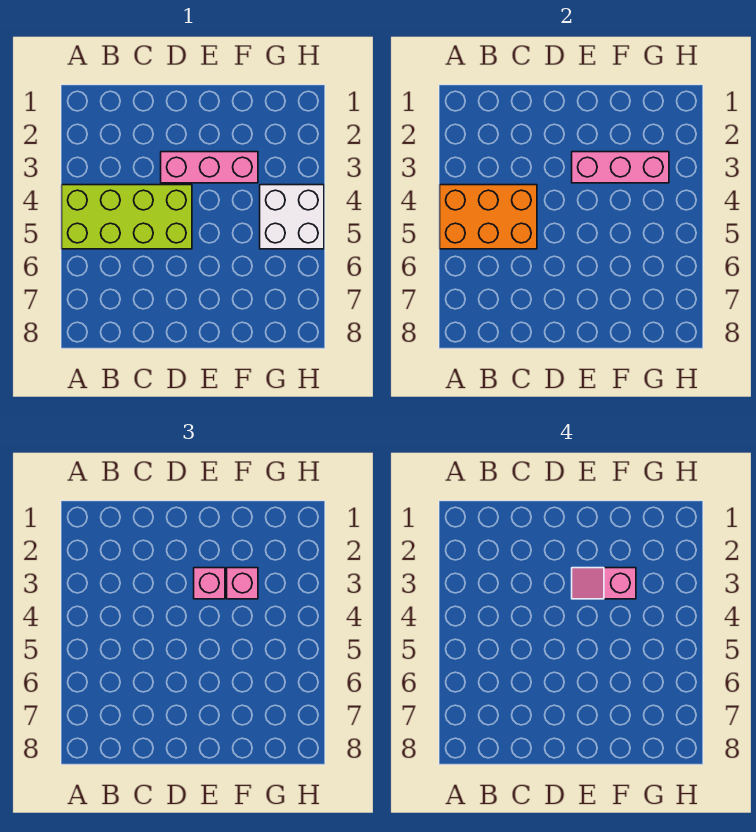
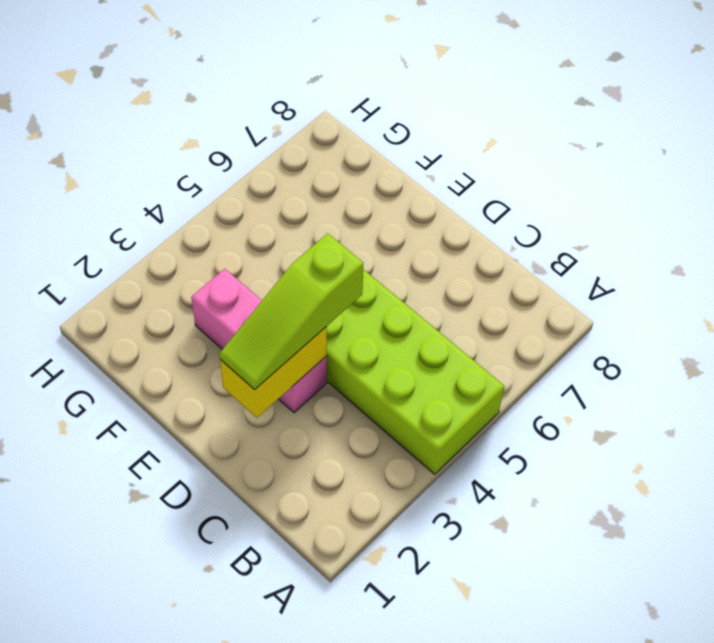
yellow brick D2:D3 level 2 -> none
lime slope D2:D4 level 3 top 4 -> none
none -> white brick G4:H5 level 1
none -> orange brick A4:C5 level 2

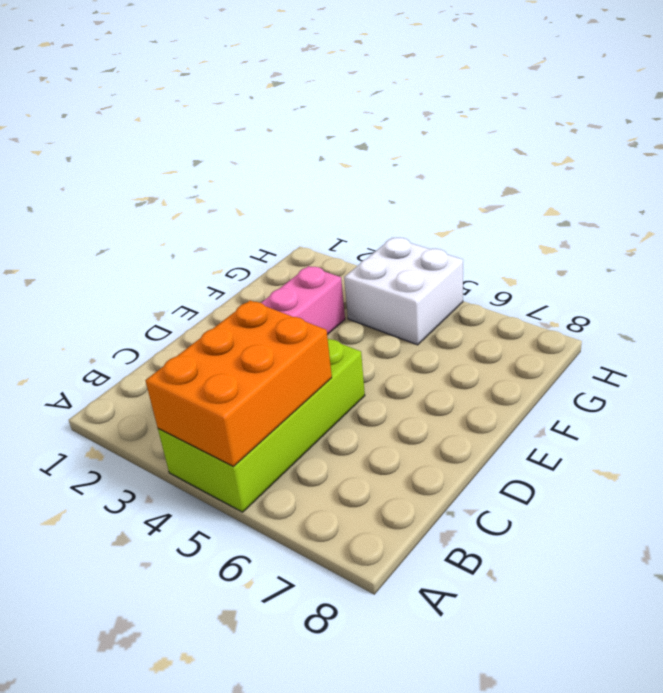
none -> pink brick E3:G3 level 2
none -> pink brick E3 level 3

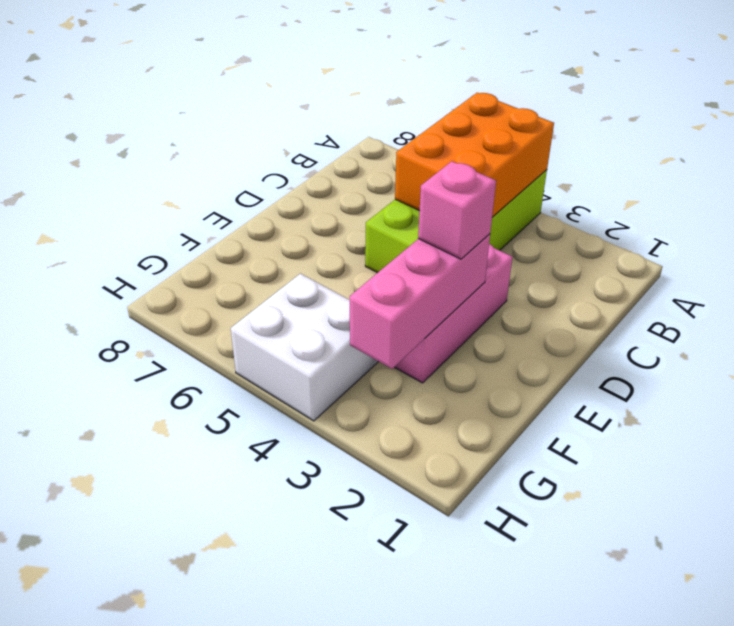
none -> pink brick F3 level 3
none -> pink slope E3:F3 level 4 top F

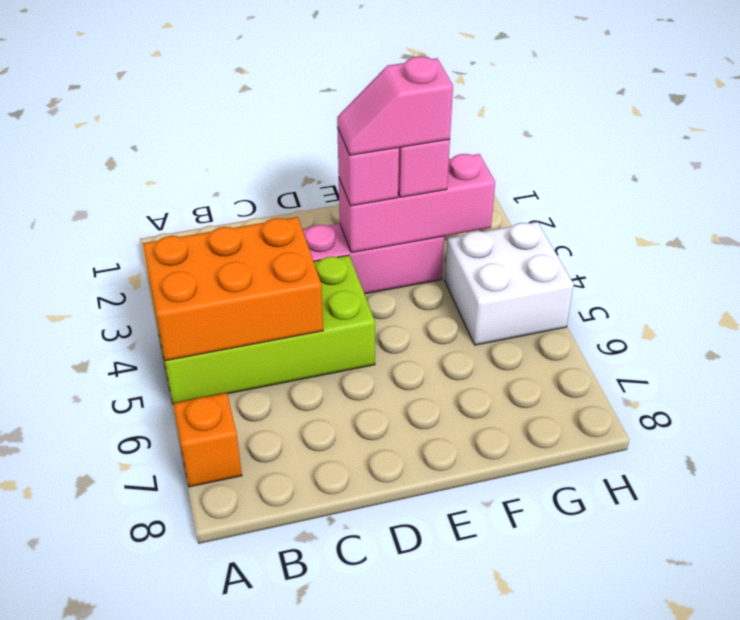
orange brick A7 level 1 -> none

